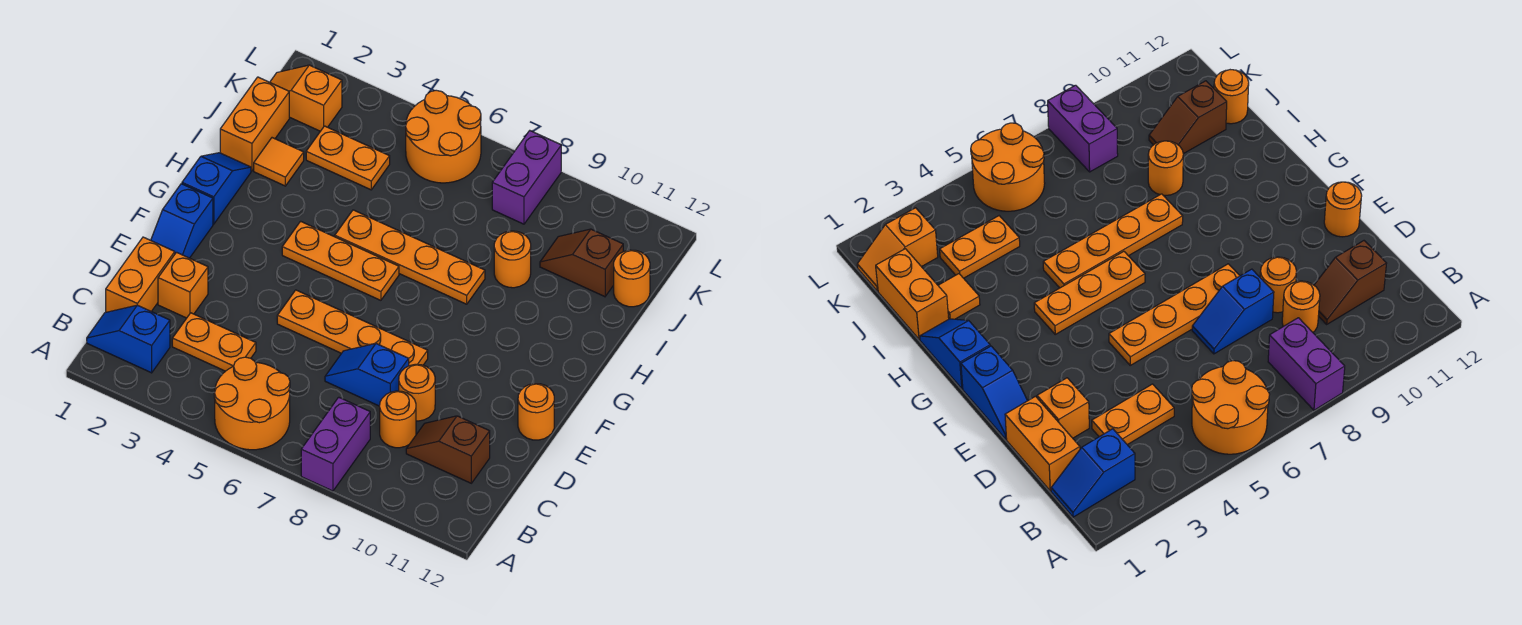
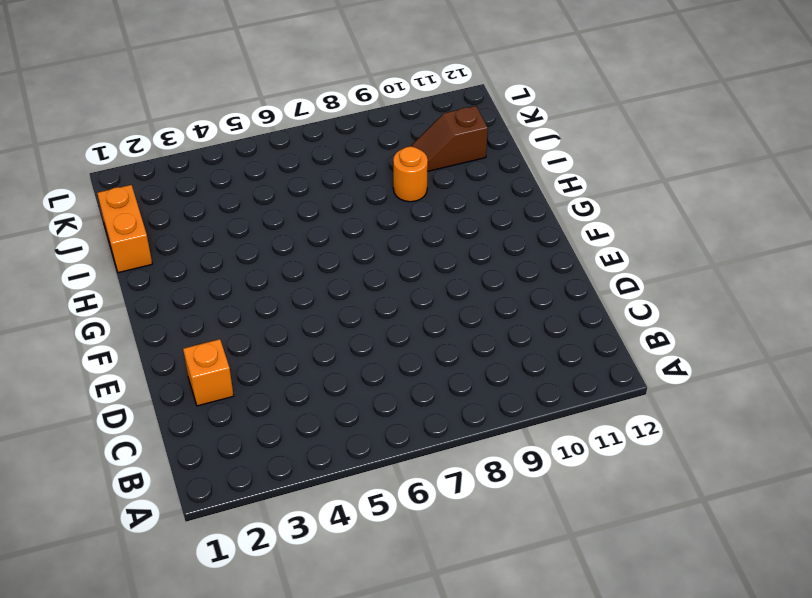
none -> orange round brick A5:B6 level 1
none -> purple brick A8:B8 level 1
none -> blue slope B1:B2 level 1 top 2

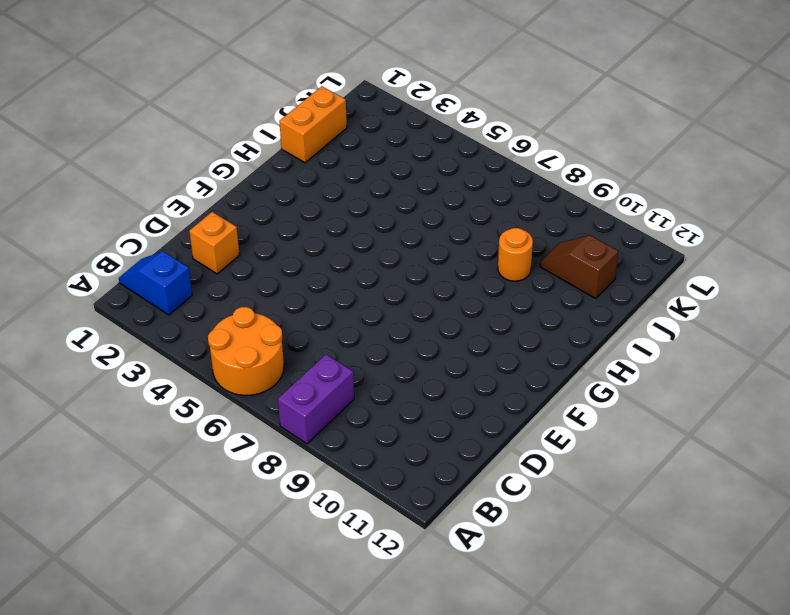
none -> orange brick C1:D1 level 1
none -> orange plate C3:C4 level 1
none -> orange round brick C9 level 1

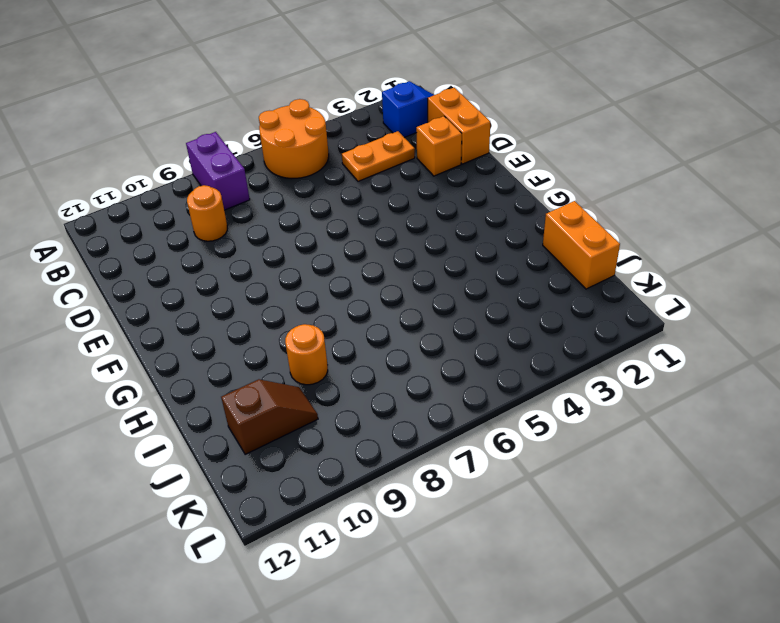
none -> brown slope C10:C11 level 1 top 11
none -> blue slope D7:D8 level 1 top 8
none -> orange round brick D9 level 1

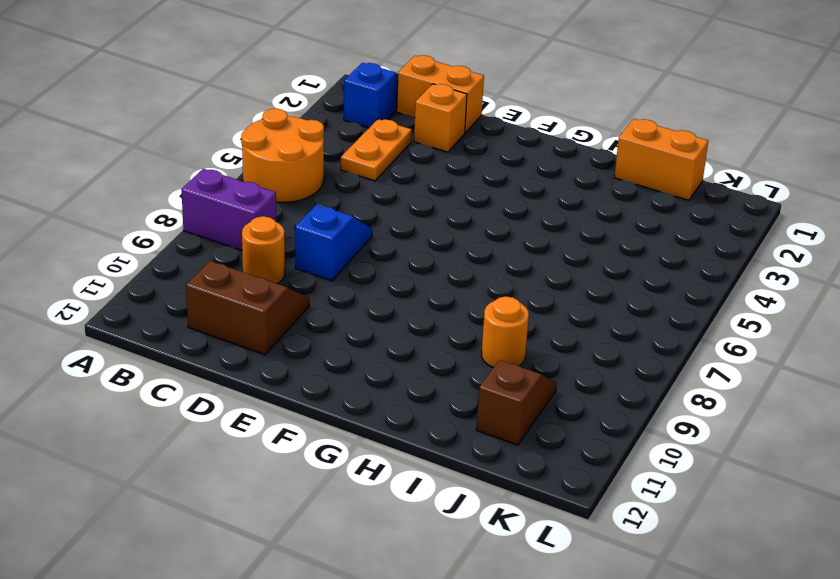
brown slope C10:D11 level 1 top 11 -> brown slope C10:C11 level 1 top 11
none -> orange round brick D9 level 1
none -> blue slope E1:F1 level 1 top F
none -> orange plate E5:E8 level 1

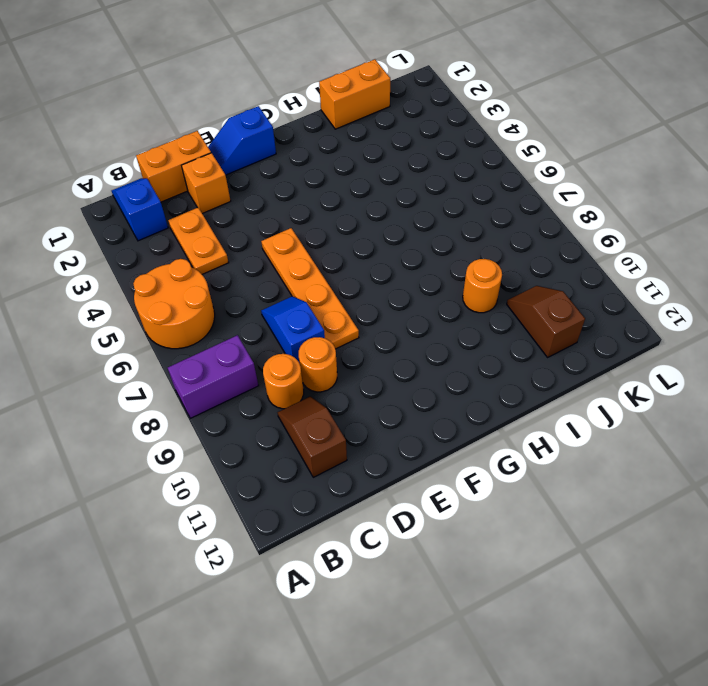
none -> orange round brick E12 level 1
none -> blue slope G1:H1 level 1 top G
none -> orange plate G4:G6 level 1

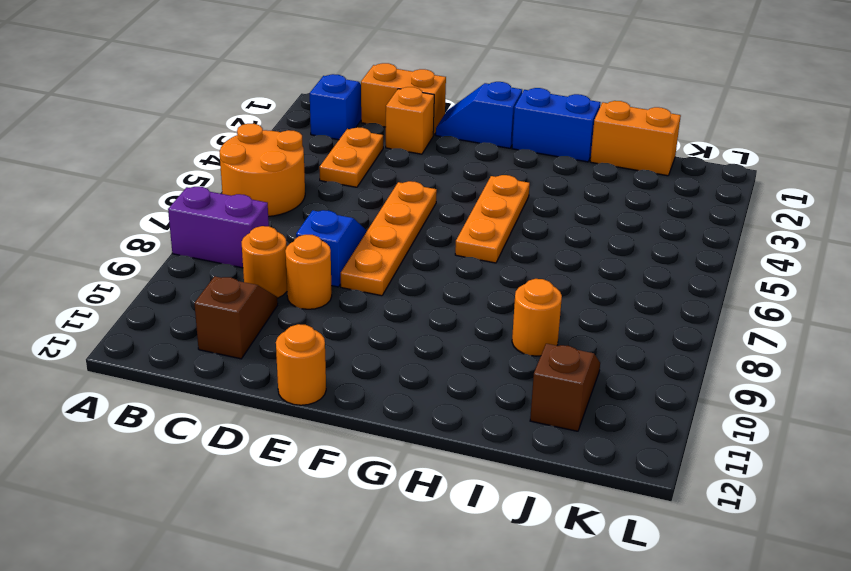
blue brick G1:H1 level 1 -> blue slope G1:H1 level 1 top G
none -> orange plate H5:H8 level 1
none -> orange tile I2 level 1
none -> orange plate J3:J4 level 1

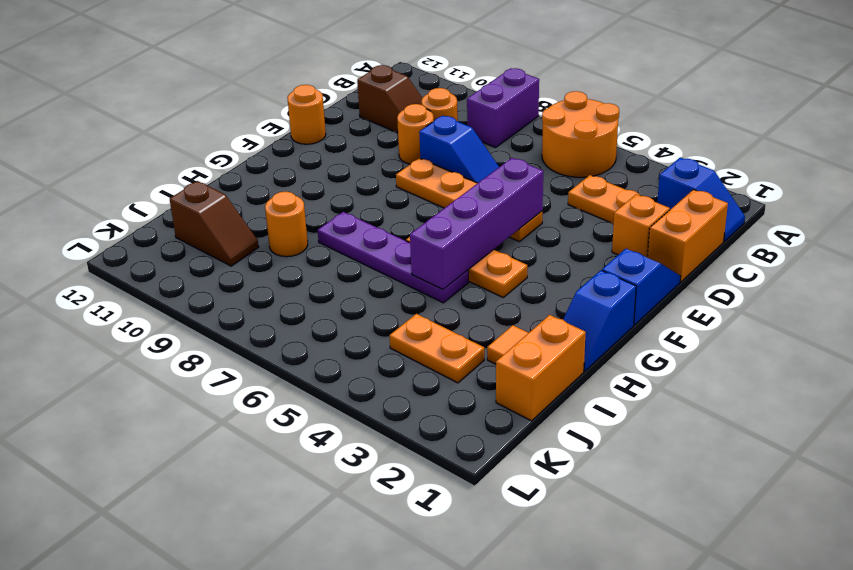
purple brick E5:H5 level 2 -> none
purple plate H5:H8 level 1 -> orange plate H5:H8 level 1
none -> orange round brick J12 level 1
none -> orange slope K1:K2 level 1 top 2
none -> orange round brick K5:L6 level 1

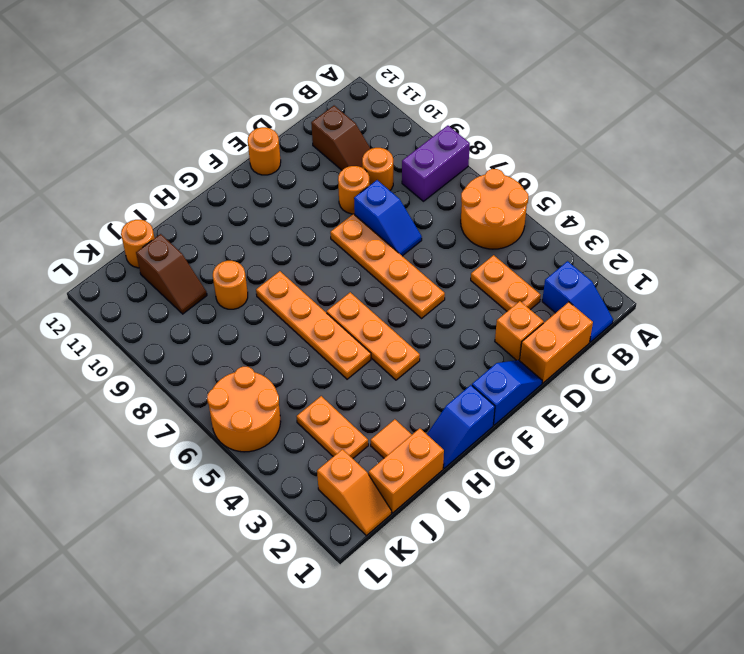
none -> purple brick K8:L8 level 1

